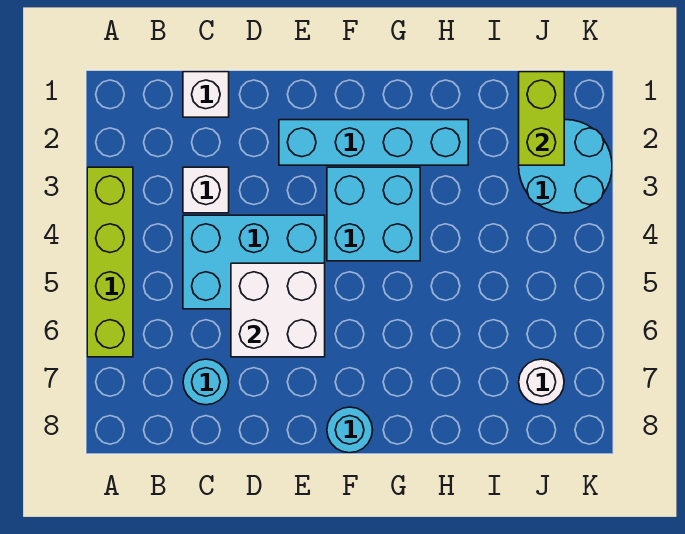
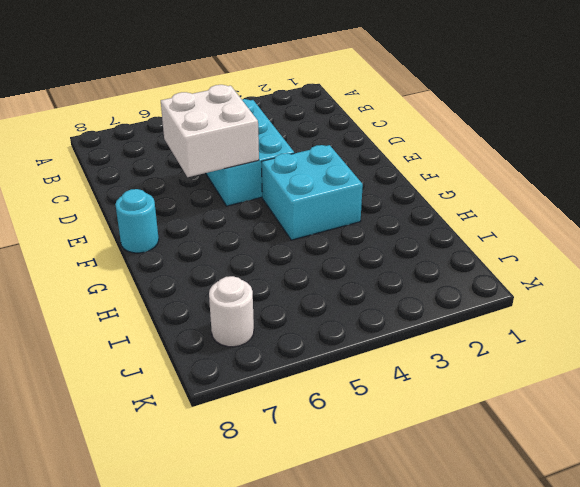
none -> lime brick A3:A6 level 1
none -> white brick C1 level 1
none -> white brick C3 level 1

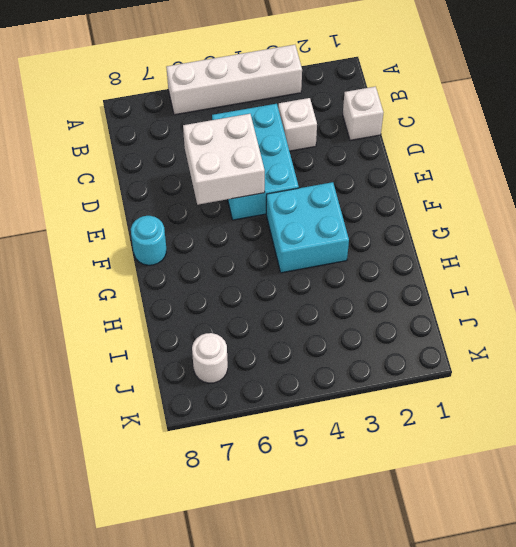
white brick A3:A6 level 1 -> lime brick A3:A6 level 1
none -> cyan round brick C7 level 1
none -> cyan brick E2:H2 level 1
none -> cyan round brick J2:K3 level 1

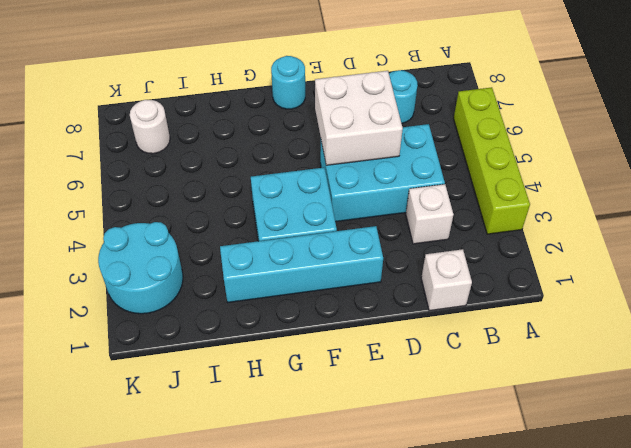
none -> lime brick J1:J2 level 2

